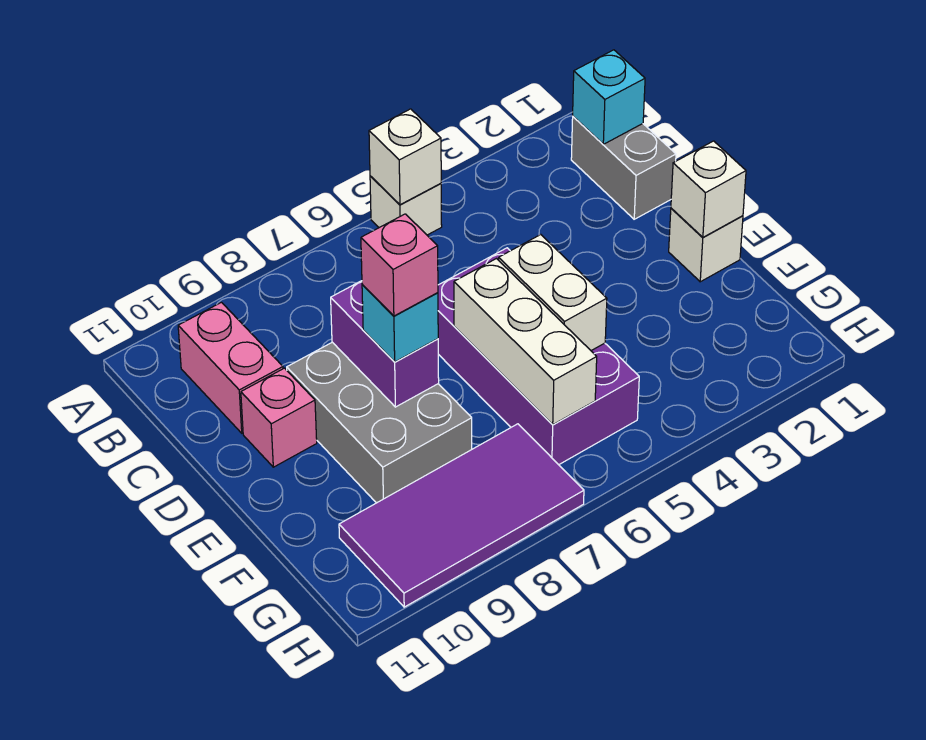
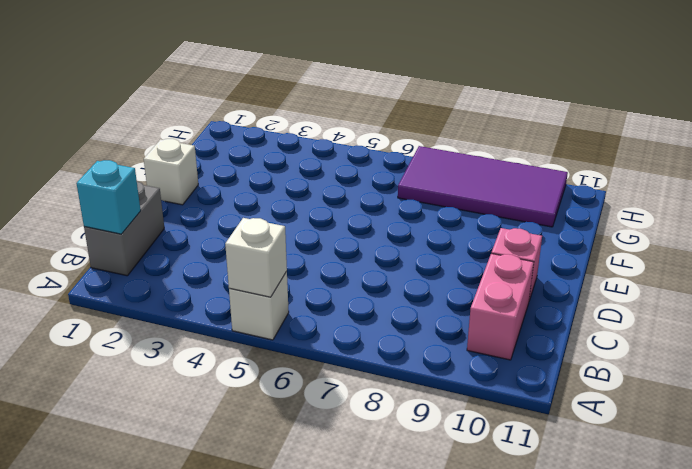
none -> purple brick D5:G6 level 1
none -> grey brick D8:F9 level 1
none -> purple brick D8:E8 level 2

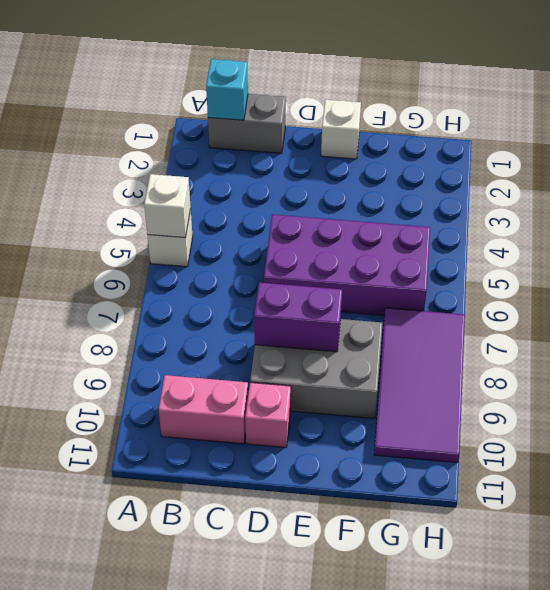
none -> white brick E1 level 2
none -> white brick E5:F5 level 2
none -> white brick E6:G6 level 2

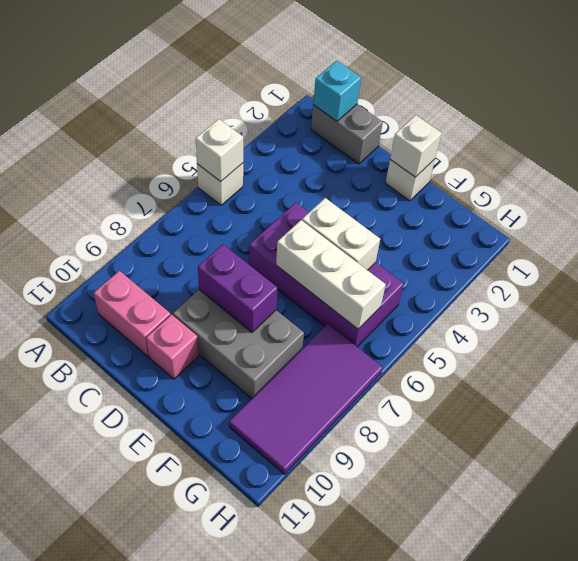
none -> cyan brick E8 level 3
none -> pink brick E8 level 4

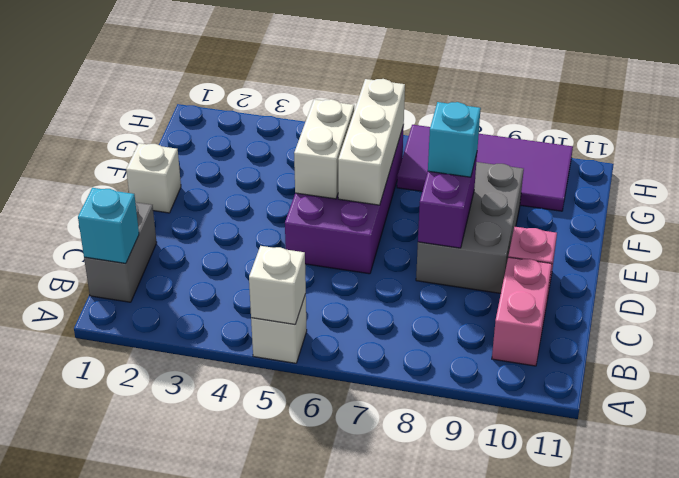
none -> white brick E1 level 2
none -> pink brick E8 level 4

